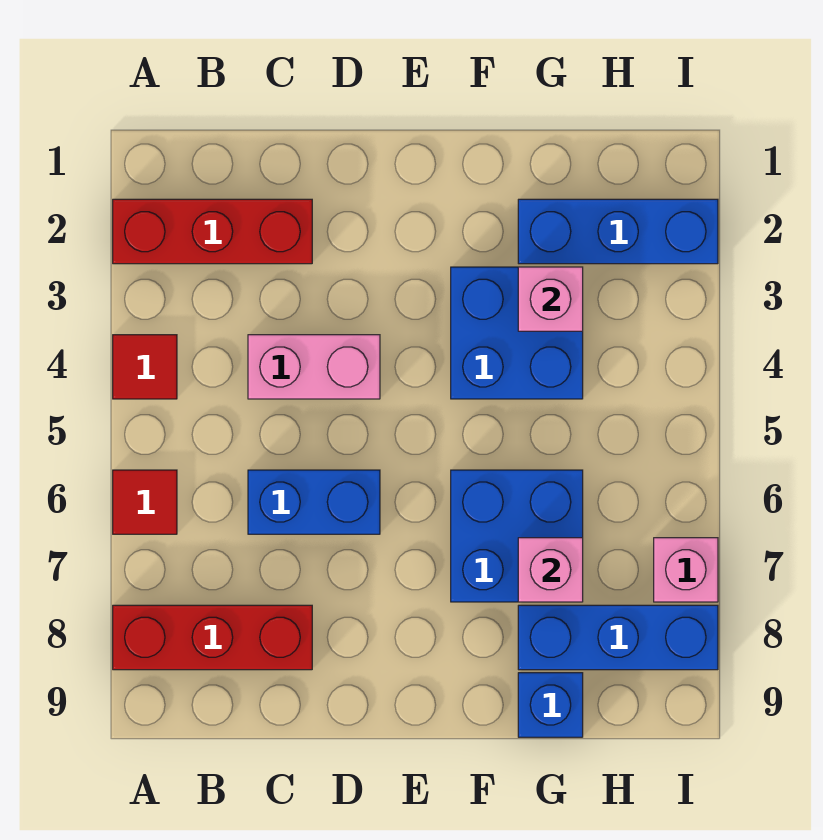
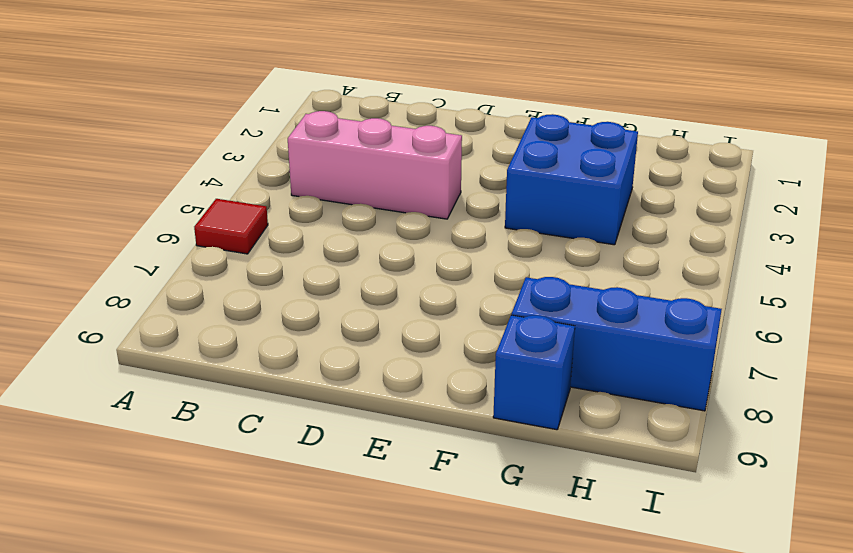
pink brick B4:D4 level 1 -> pink brick C4:D4 level 1
none -> red brick A2:C2 level 1
none -> red tile A4 level 1
none -> red brick A8:C8 level 1

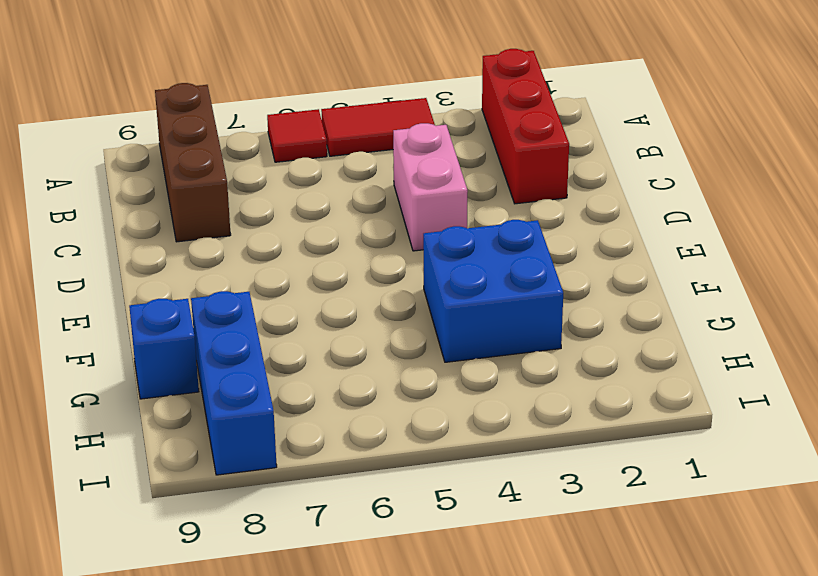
red tile A4:A5 level 1 -> red tile A4 level 1
brown brick A8:C8 level 1 -> red brick A8:C8 level 1
none -> blue brick C6:D6 level 1
none -> blue brick F6:G7 level 1
none -> blue brick G2:I2 level 1

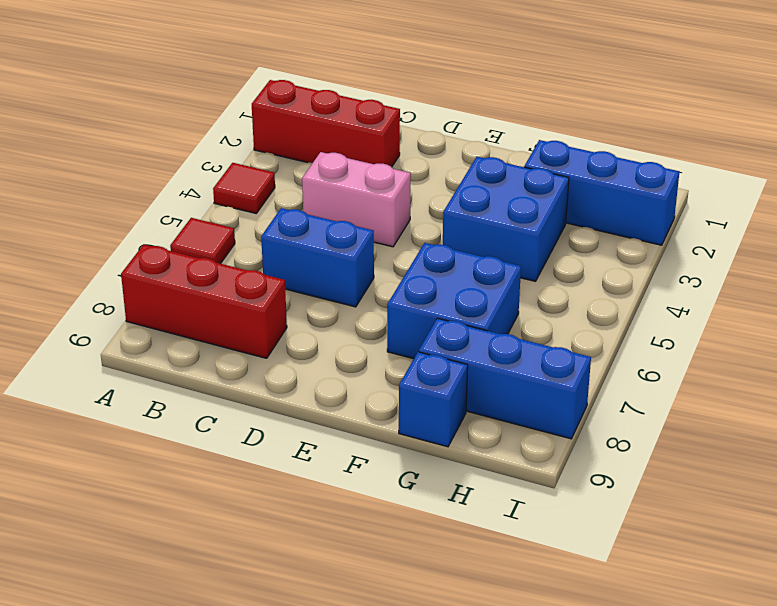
none -> pink brick I7 level 1
none -> pink brick G3 level 2
none -> pink brick G7 level 2

